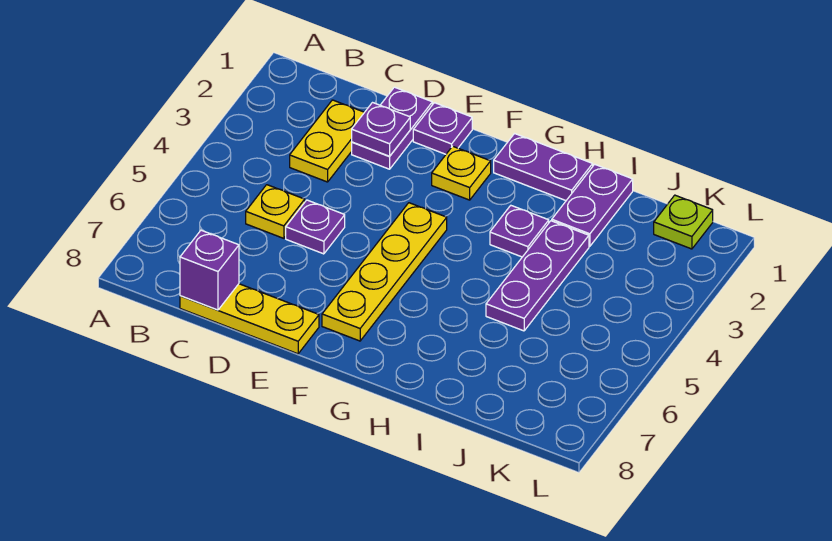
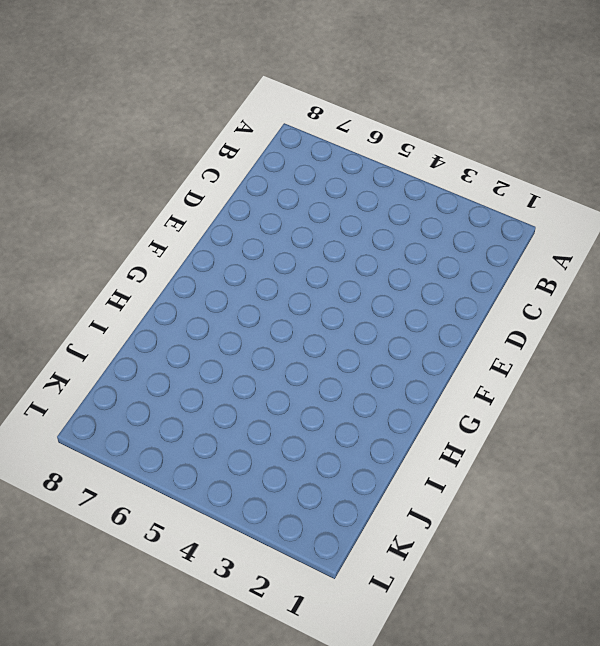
none -> yellow plate C2:C3 level 1
none -> yellow plate C5 level 1
none -> yellow plate C8:E8 level 1

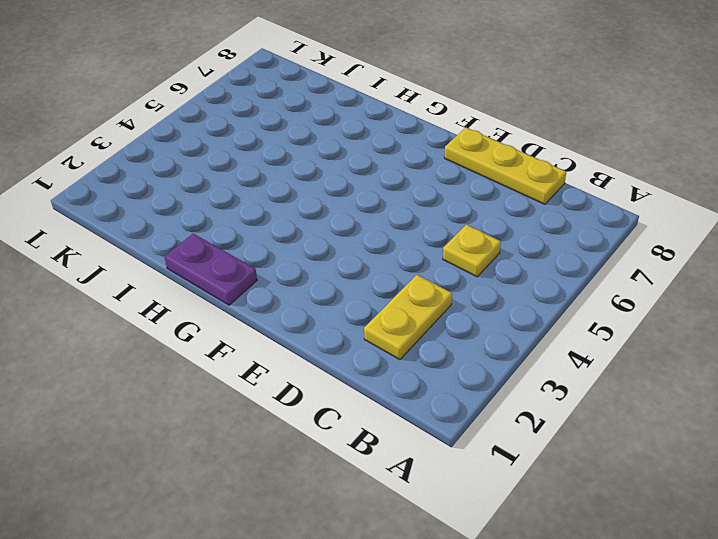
none -> purple plate D1:D2 level 1
none -> purple plate D5 level 1
none -> purple plate E1 level 1

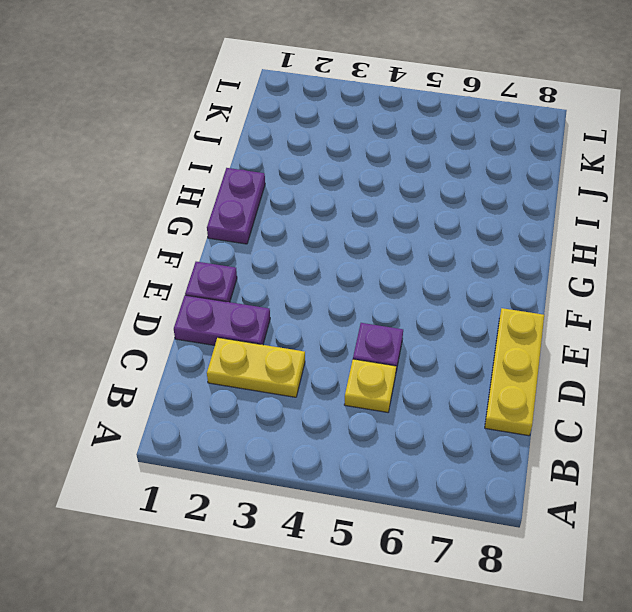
none -> yellow plate F2 level 1
none -> yellow plate F4:F7 level 1
none -> purple plate H3 level 1

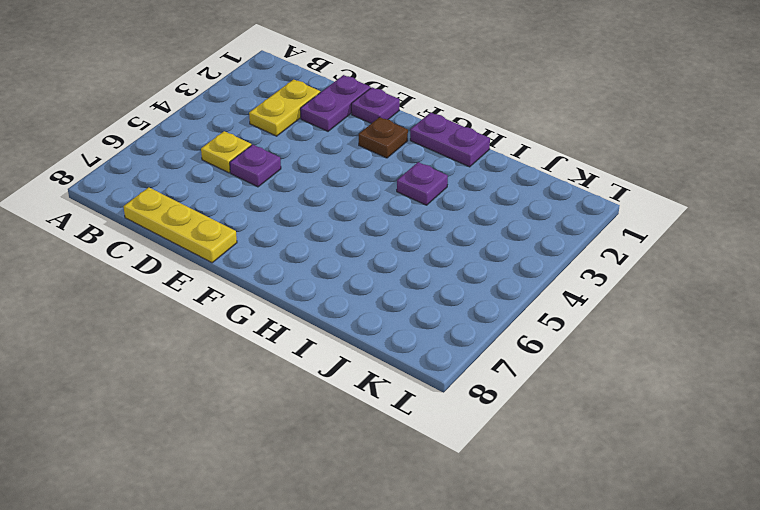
brown plate F2 level 1 -> yellow plate F2 level 1
none -> yellow plate F4:F7 level 1
none -> purple plate I1:I2 level 1
none -> purple plate I3:I5 level 1

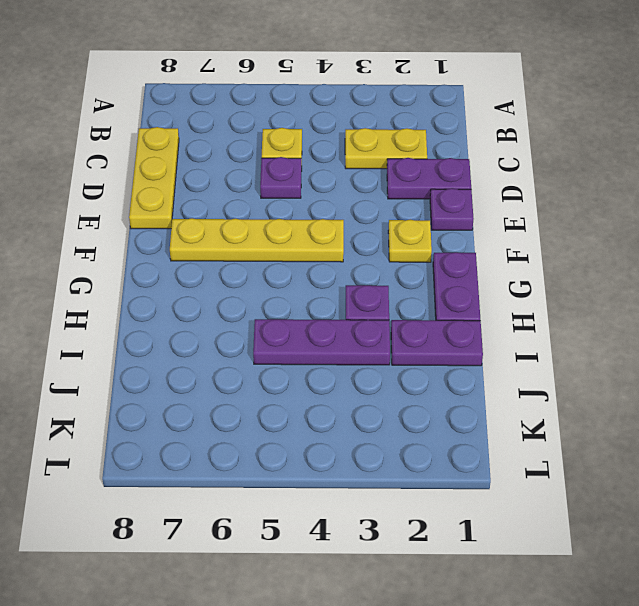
none -> lime plate K1 level 1
none -> purple brick C8 level 2
none -> purple plate D2 level 2

